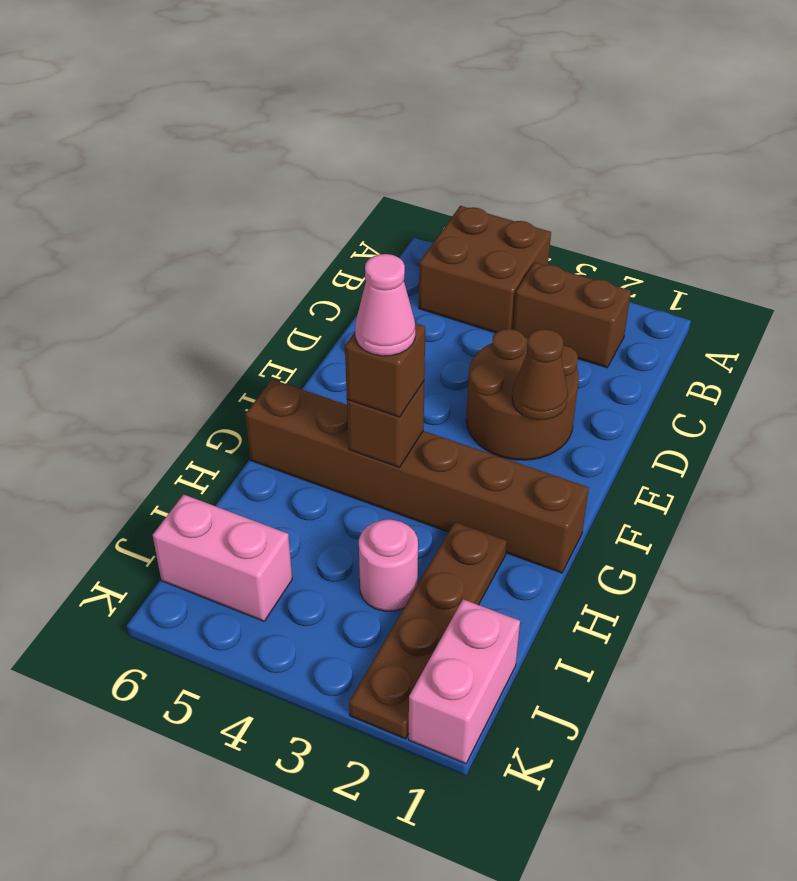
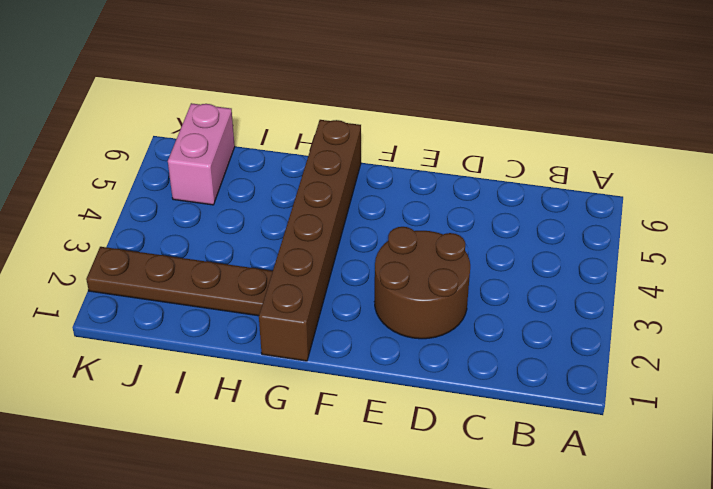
none -> brown brick A4:B5 level 1
none -> brown brick B2:B3 level 1
none -> pink round brick I3 level 1

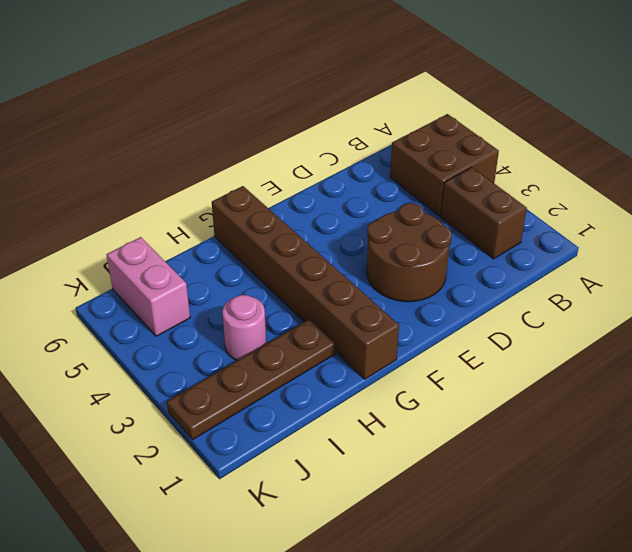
none -> pink brick J1:K1 level 1
none -> brown cone E2 level 2
none -> brown brick G4 level 2

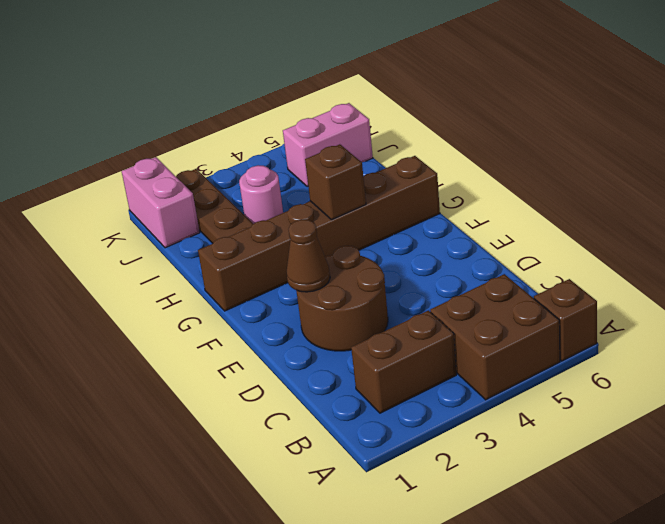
brown brick A6 level 1 -> brown brick G4 level 3
none -> pink cone G4 level 4

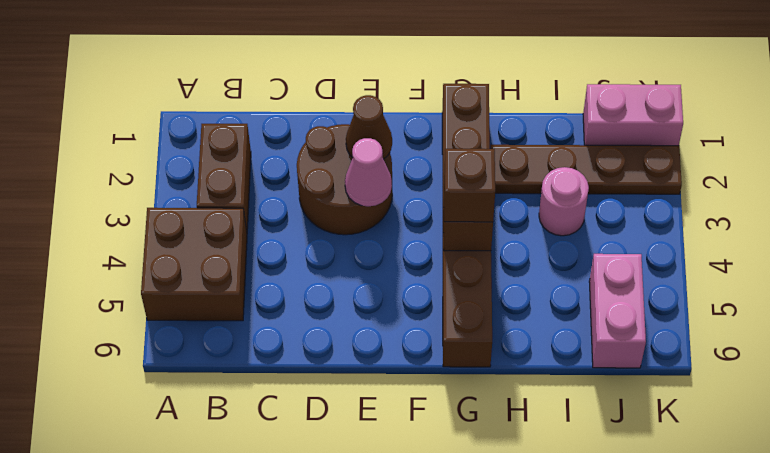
pink cone E3 level 2 -> pink cone G4 level 4

